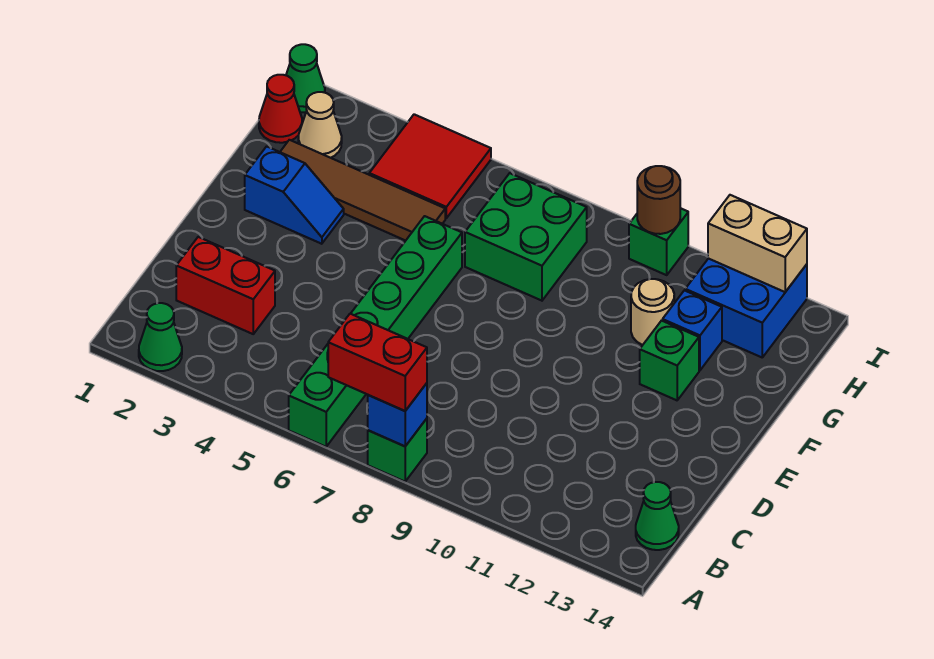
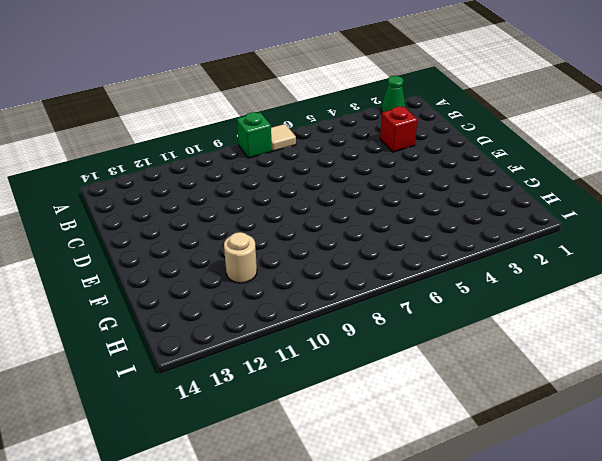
tan tile A7 level 1 -> none
red brick C3 level 1 -> red brick C2:C3 level 1
none -> green brick A6:F6 level 1
none -> green cone B14 level 1
none -> blue slope F2:F3 level 1 top 2

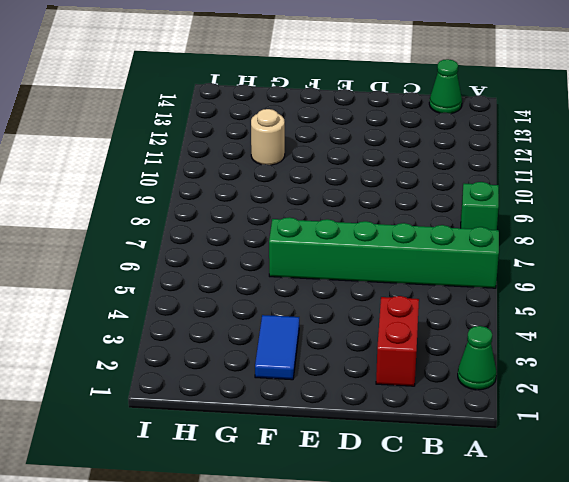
blue tile F2:F3 level 1 -> blue slope F2:F3 level 1 top 2
none -> green brick F12 level 1
none -> brown tile G2:G5 level 1
none -> green brick G7:H8 level 1

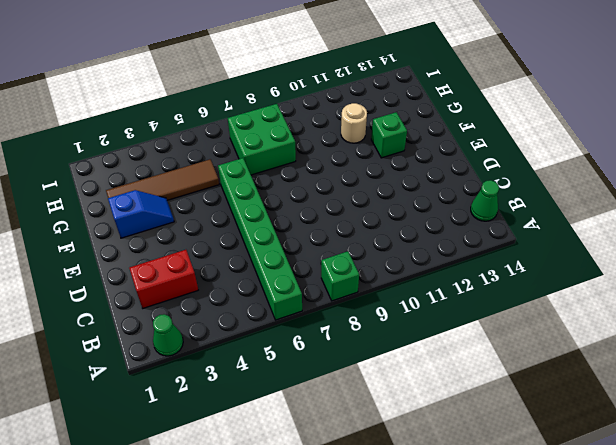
none -> blue brick G12 level 1
none -> red cone H1 level 1
none -> tan cone H2 level 1

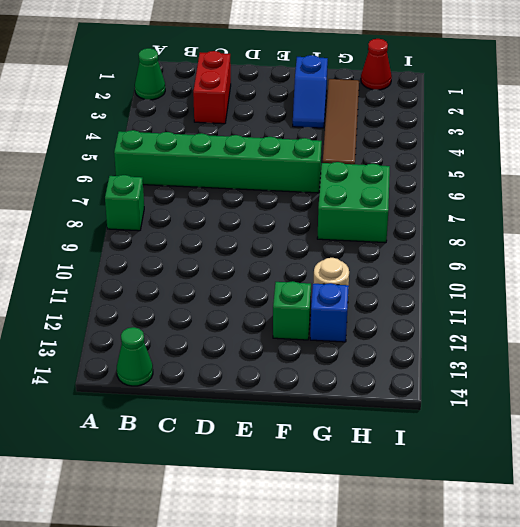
none -> tan cone H2 level 1
none -> red tile H4:I5 level 1
none -> blue brick H12:I13 level 1

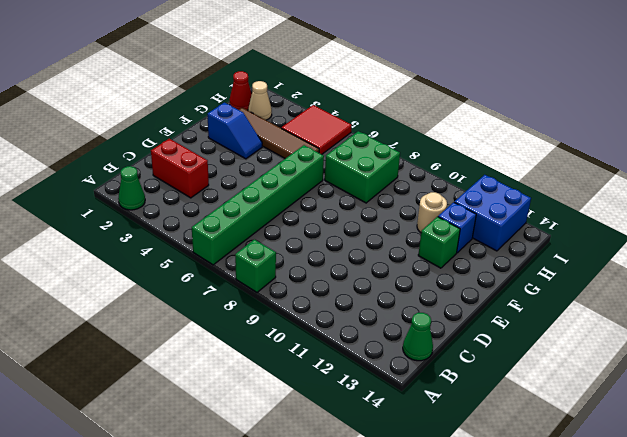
none -> green cone I1 level 1
none -> green brick I10 level 1
none -> blue brick A8 level 2

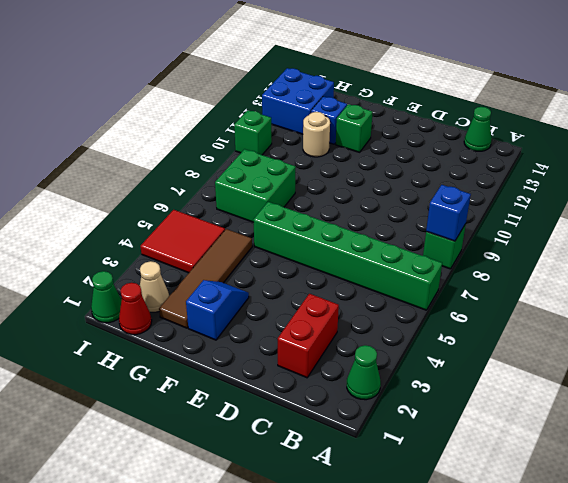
none -> brown round brick I10 level 2
none -> tan brick I12:I13 level 2
none -> red brick A7:A8 level 3

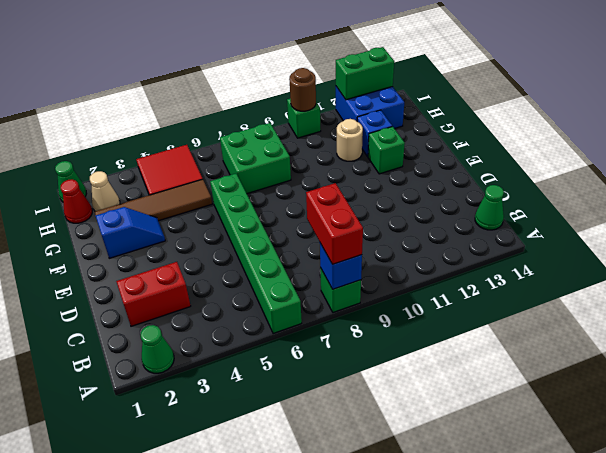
red brick A8:B8 level 3 -> red brick A7:A8 level 3
green brick I12:I13 level 2 -> tan brick I12:I13 level 2

